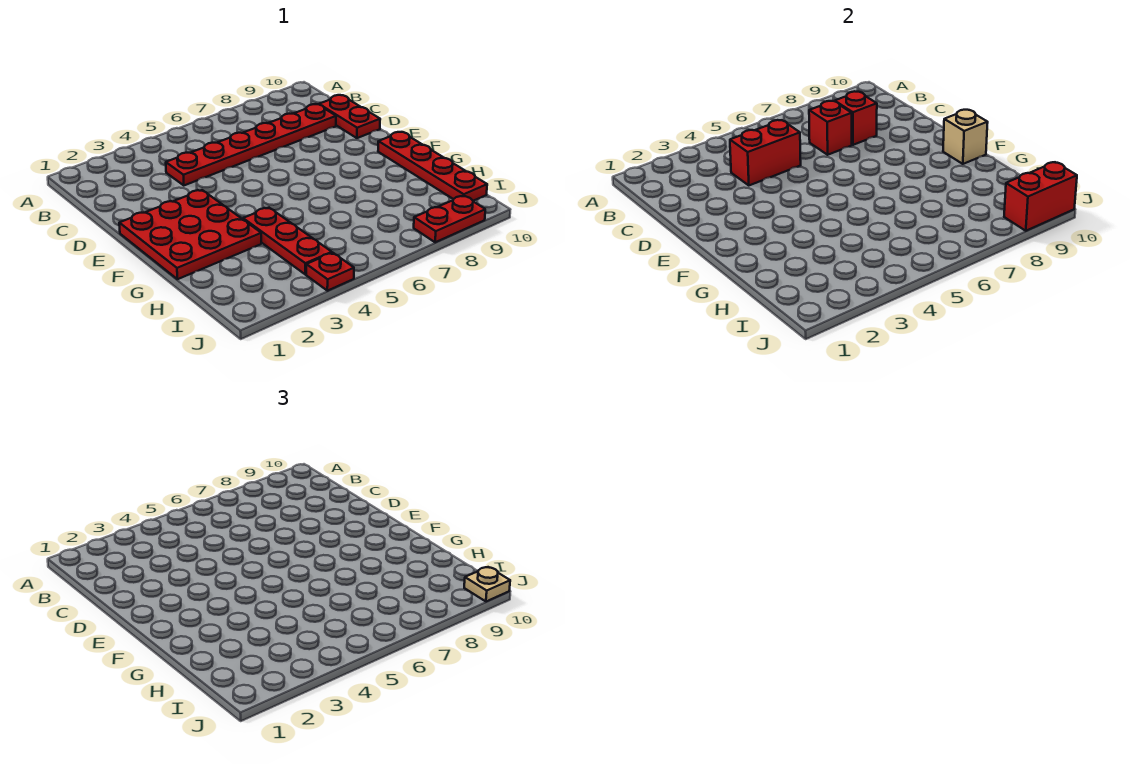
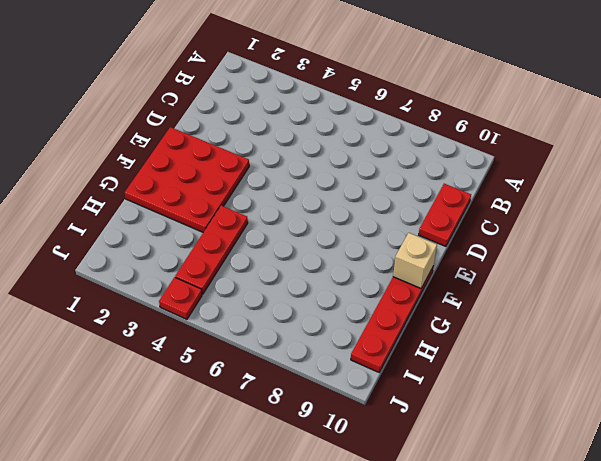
none -> red plate C4:C9 level 1
none -> red plate J8:J9 level 1
none -> red brick C4:C5 level 2

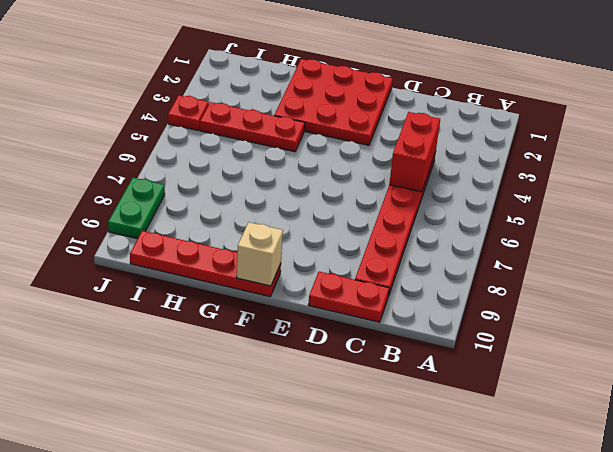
green plate J8:J9 level 1 -> red plate J8:J9 level 1
none -> red brick C7 level 2
none -> red brick C8 level 2
none -> red brick J9:J10 level 2

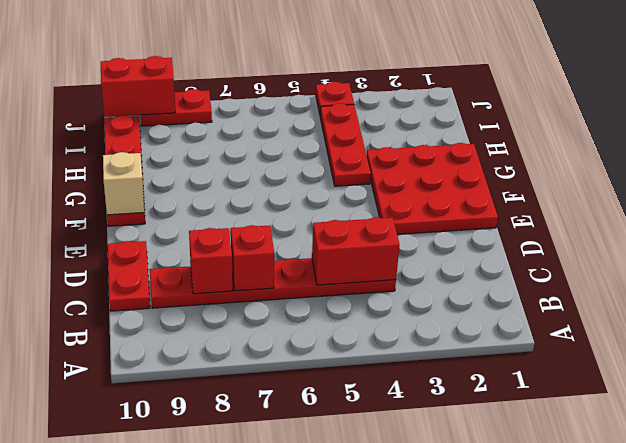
none -> tan plate J10 level 3

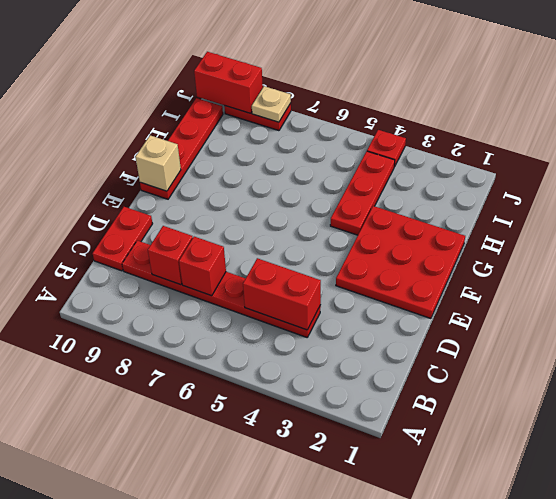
tan plate J8 level 2 -> tan plate J10 level 3

